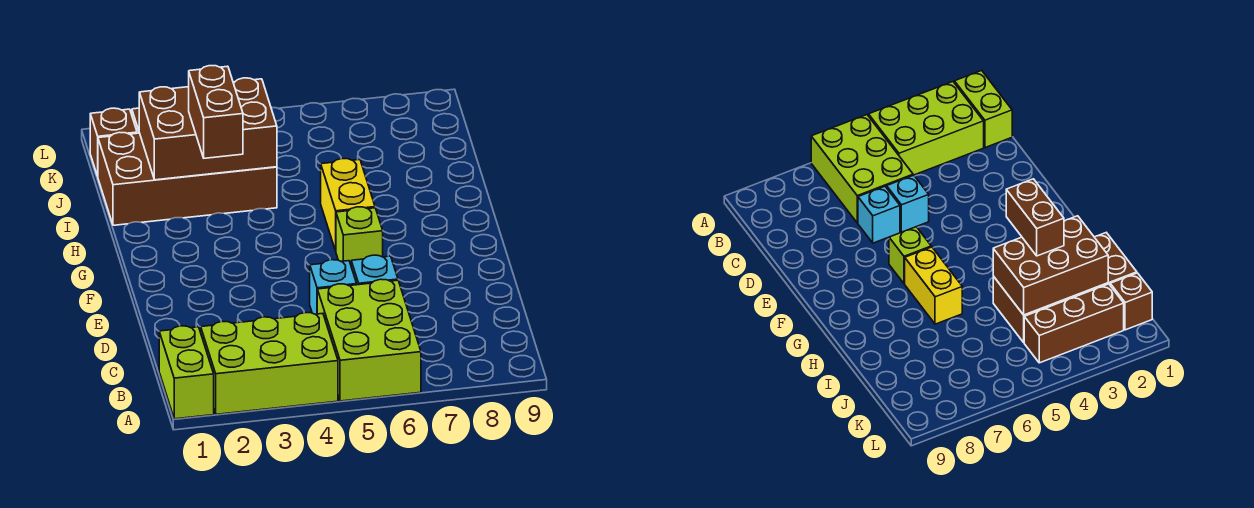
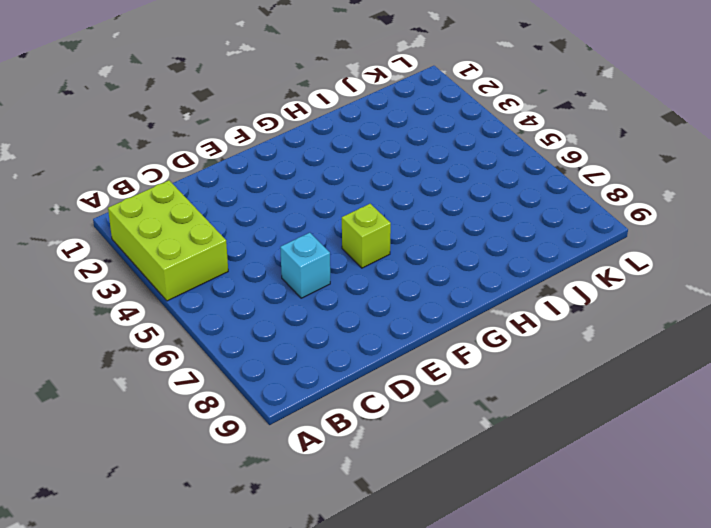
none -> lime brick A1:B1 level 1
none -> lime brick A5:C6 level 1
none -> cyan brick D5 level 1

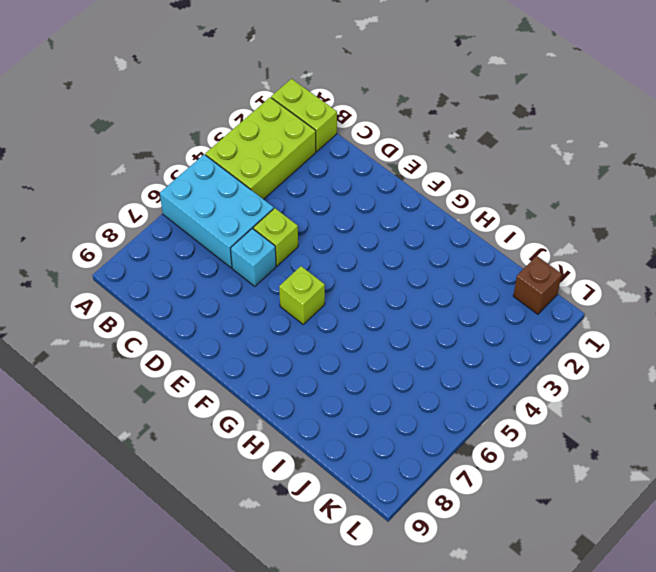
cyan brick A5:C6 level 1 -> lime brick A5:C6 level 1
lime brick D5 level 1 -> cyan brick D5 level 1
none -> yellow brick G6:H6 level 1
none -> brown brick I1:J4 level 1
none -> brown brick K2:K4 level 1

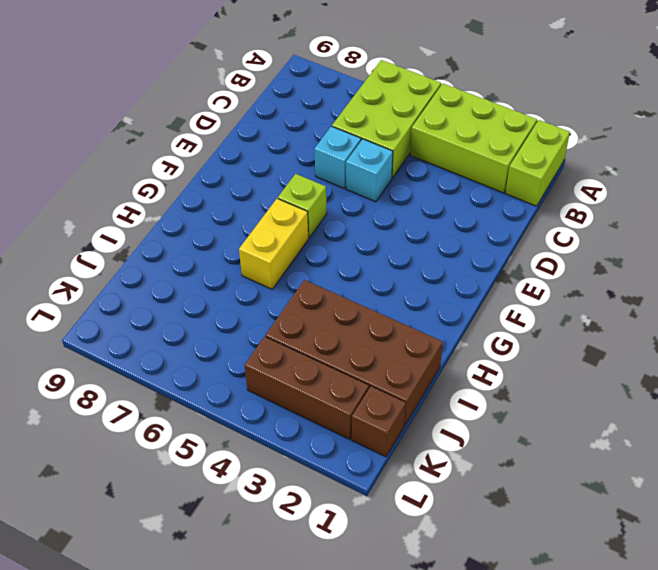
none -> brown brick I2:J4 level 2
none -> brown brick H3:I3 level 3

